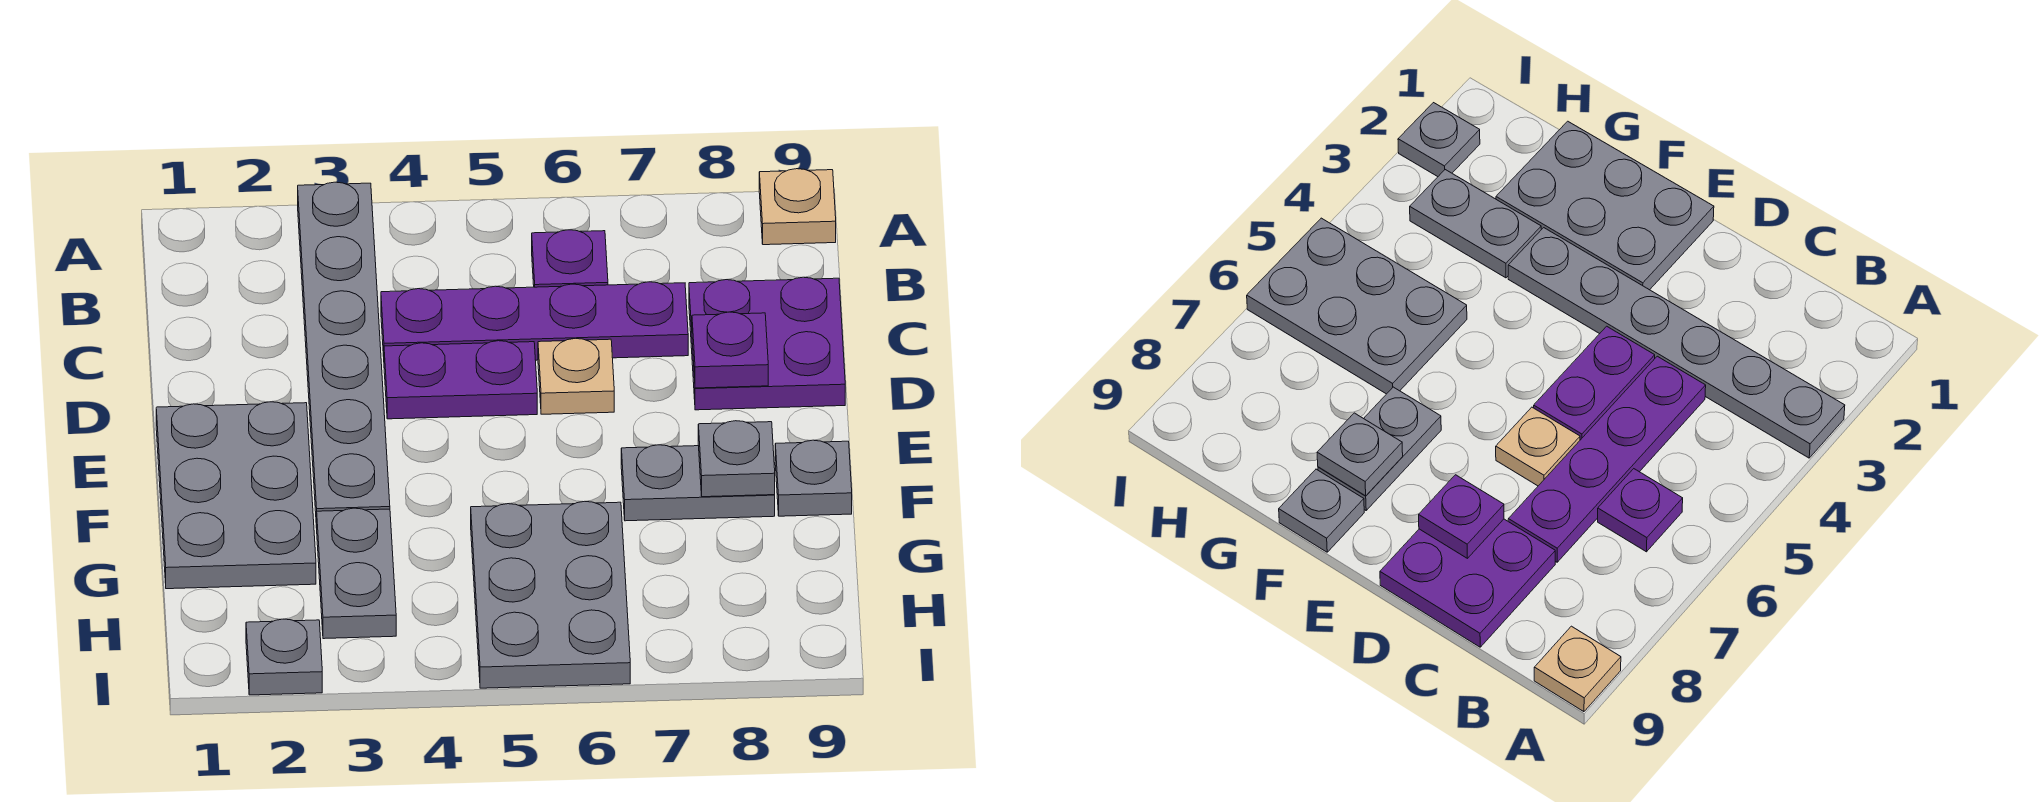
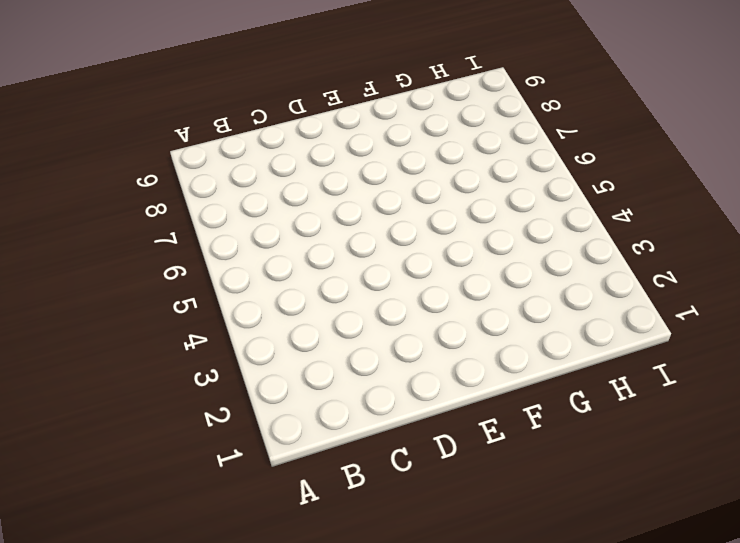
none -> grey plate A3:F3 level 1
none -> tan plate A9 level 1
none -> purple plate B6 level 1

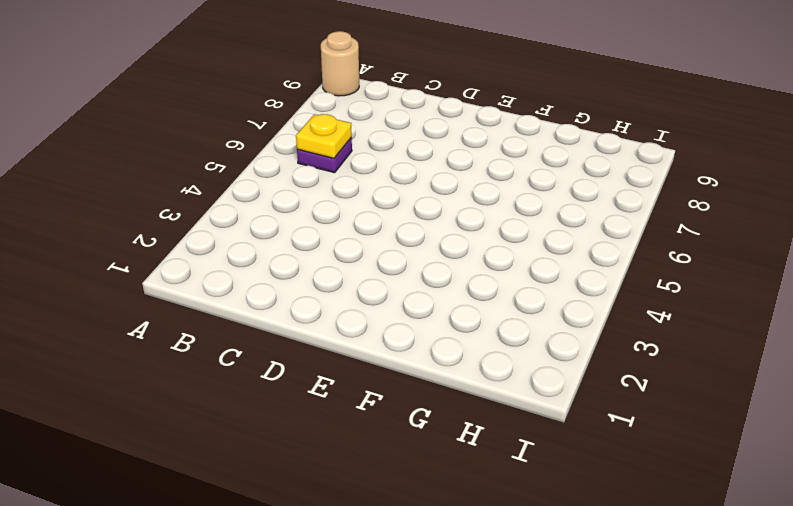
tan round brick A9 level 1 -> tan plate A9 level 1
yellow plate B6 level 2 -> none
none -> grey plate A3:F3 level 1
none -> purple plate C4:C7 level 1
none -> purple plate C8:D9 level 1

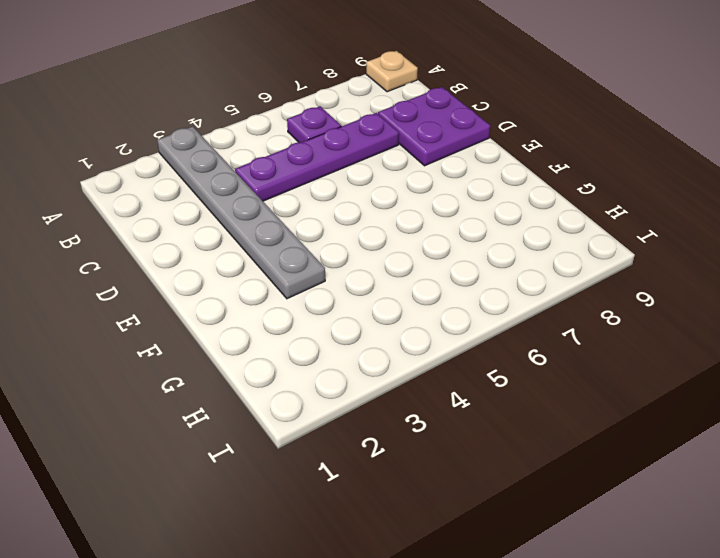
none -> purple plate D4:D5 level 1
none -> tan plate D6 level 1
none -> grey plate E1:G2 level 1

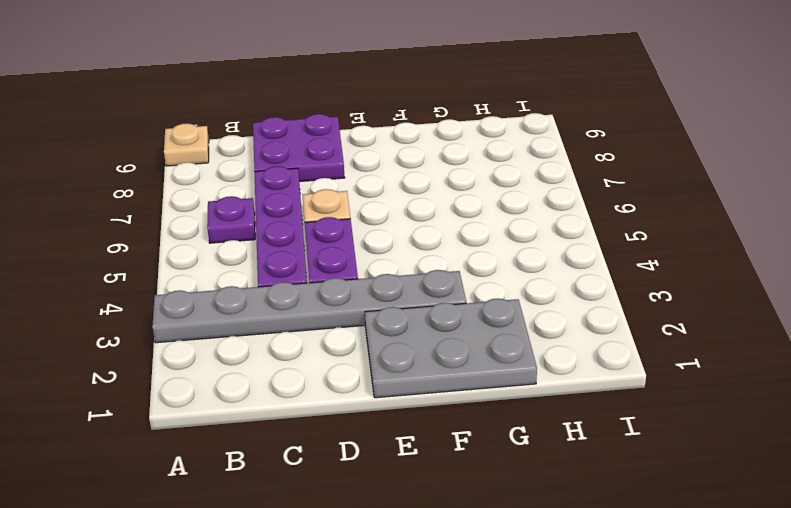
none -> grey plate F7:F8 level 1
none -> grey plate F9 level 1
none -> grey plate G3:H3 level 1

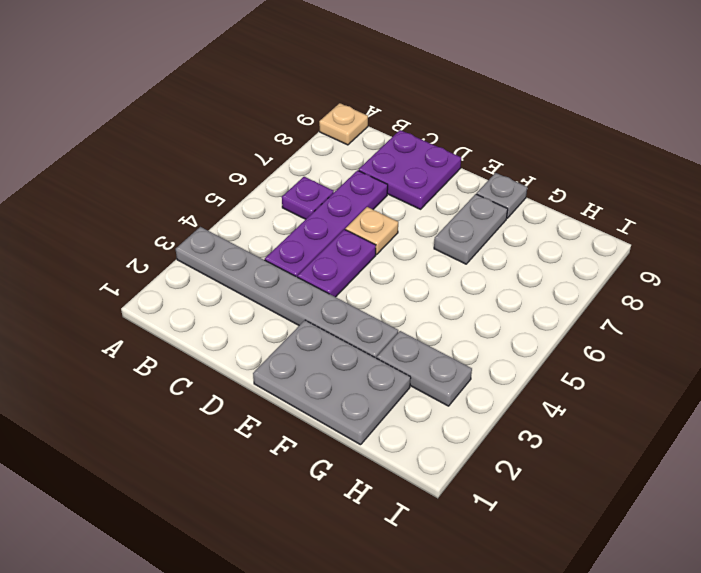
none -> grey plate G5:I6 level 1
none -> grey plate I2 level 1
none -> purple plate D8 level 2

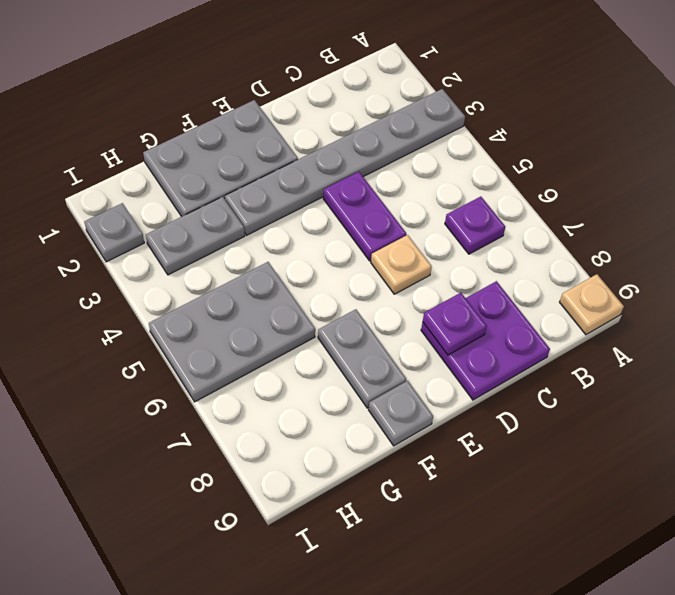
none -> purple plate C4:C7 level 1
none -> grey plate F8 level 2

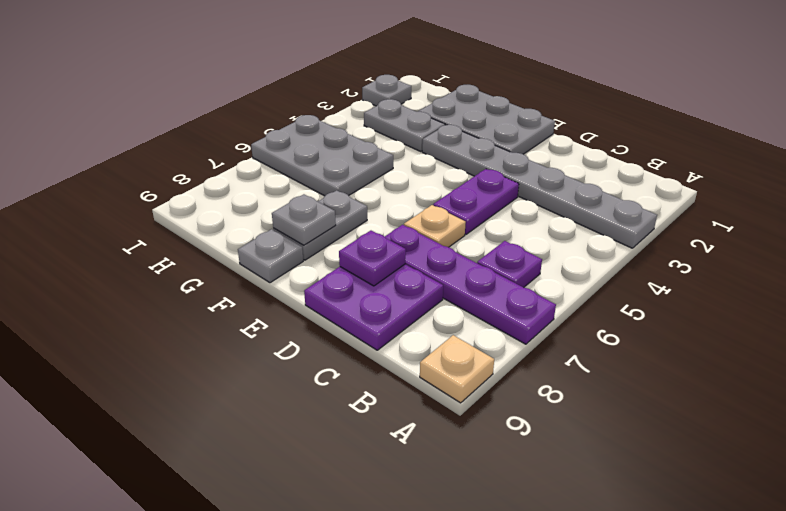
purple plate A7:D7 level 1 -> purple plate C4:C7 level 1

